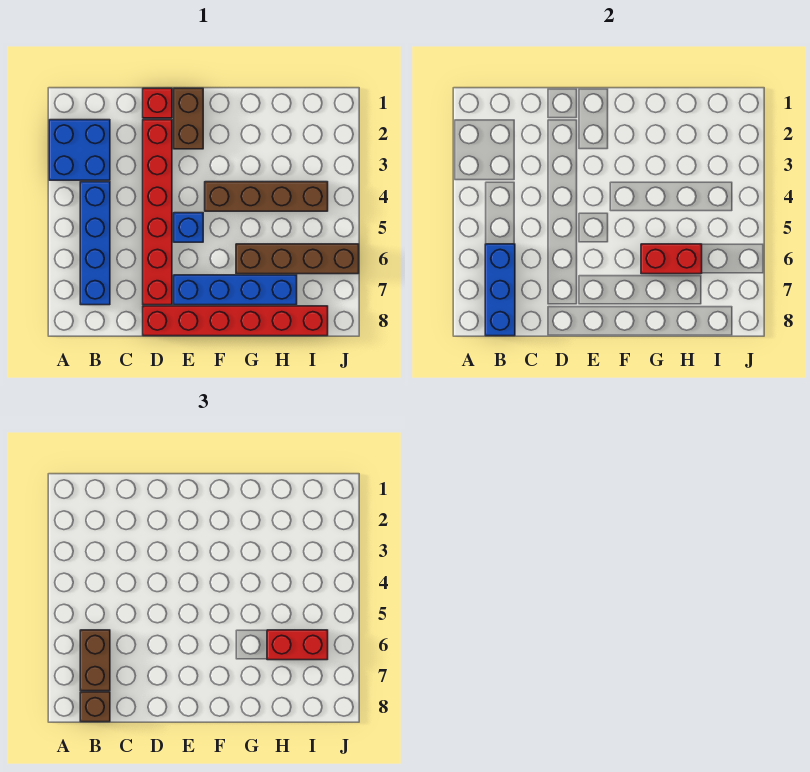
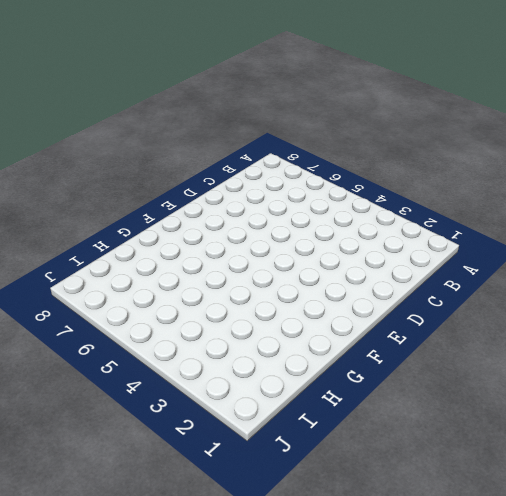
none -> blue brick A2:B3 level 1
none -> blue brick B4:B7 level 1
none -> red brick D1 level 1

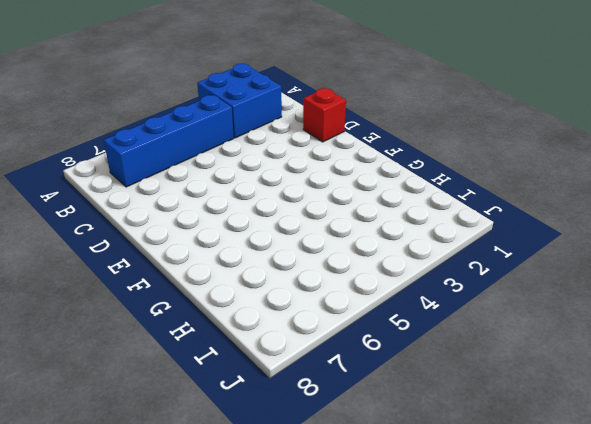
none -> red brick D2:D7 level 1
none -> red brick D8:I8 level 1
none -> brown brick E1:E2 level 1

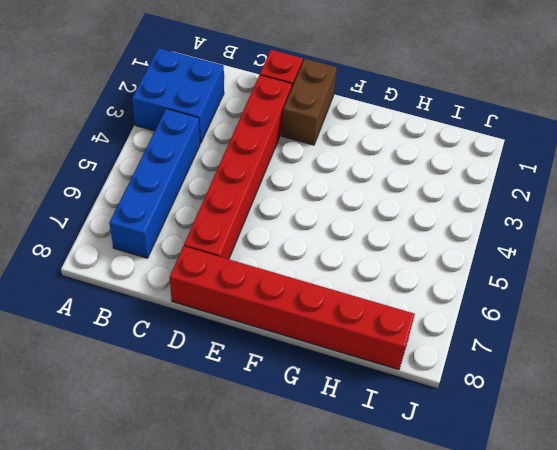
none -> blue brick E5 level 1
none -> blue brick E7:H7 level 1
none -> brown brick F4:I4 level 1

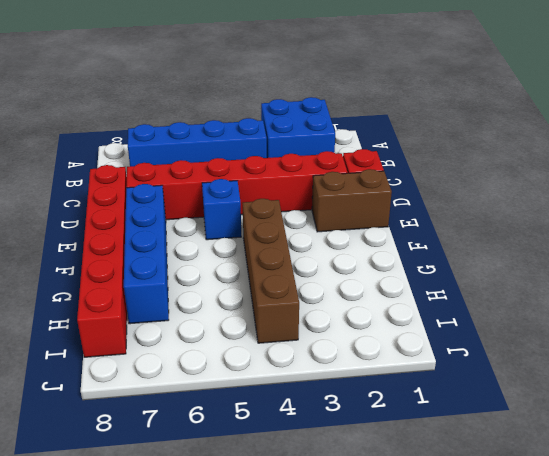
none -> brown brick G6:J6 level 1
none -> blue brick B6:B8 level 2
none -> red brick G6:H6 level 2

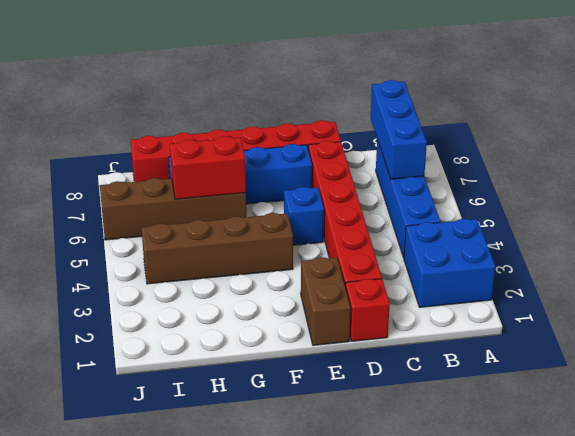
none -> brown brick B6:B7 level 3
none -> brown brick B8 level 3
none -> red brick H6:I6 level 3

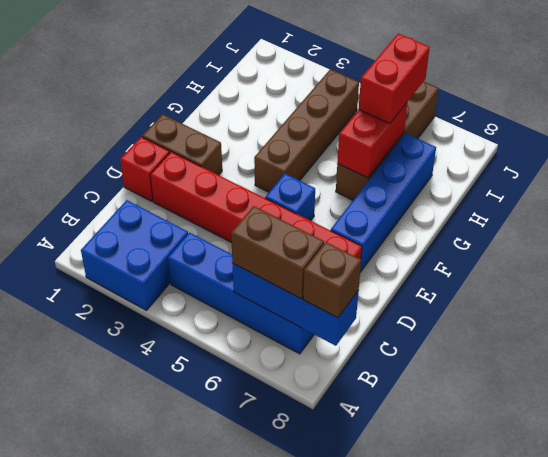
none -> red brick D8:I8 level 1

